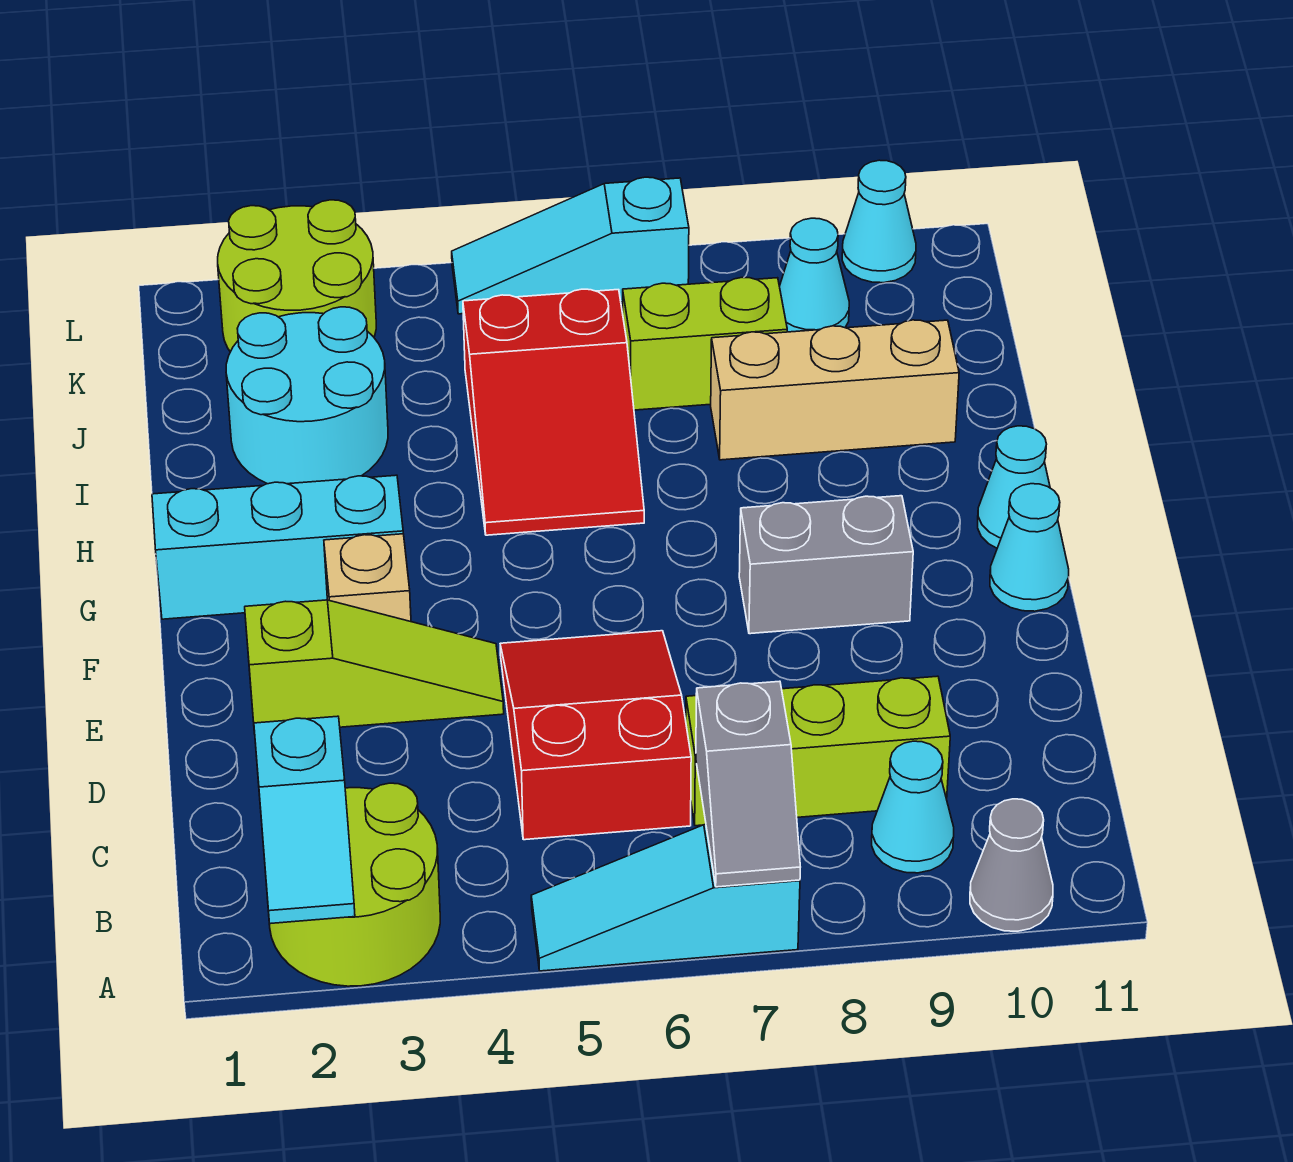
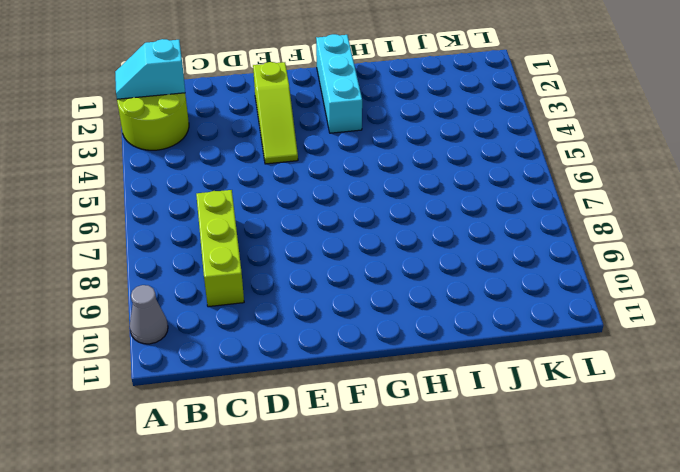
none -> cyan slope A5:A7 level 1 top 7
none -> cyan cone B9 level 1
none -> red slope C5:E6 level 1 top C

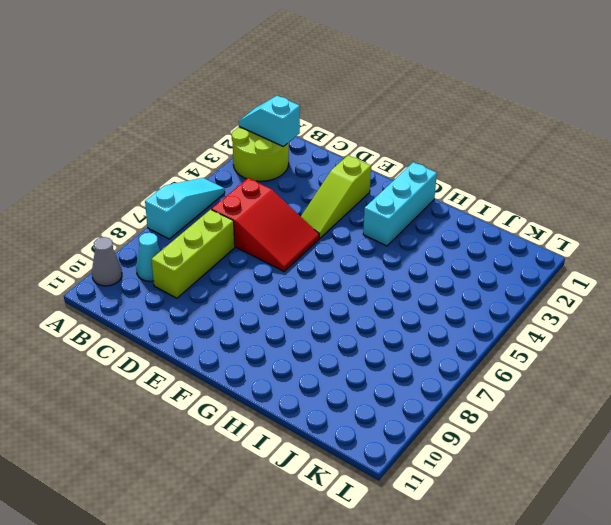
none -> tan brick F3 level 1
none -> grey brick F8:F9 level 1
none -> cyan cone F11 level 1

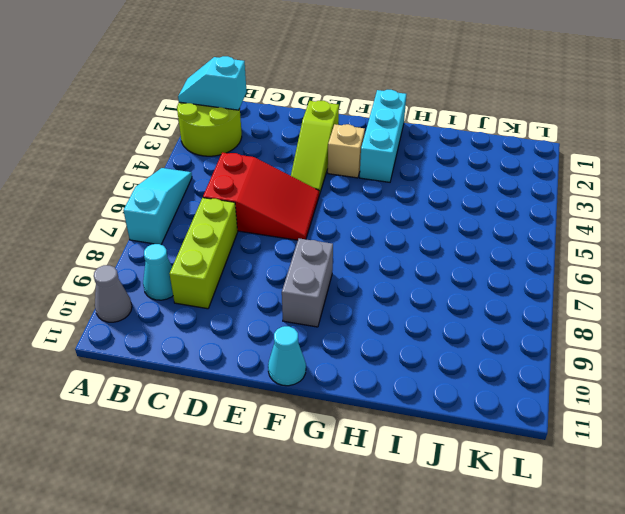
none -> cyan cone G11 level 1
none -> red slope H5:J6 level 1 top J
none -> cyan round brick I2:J3 level 1

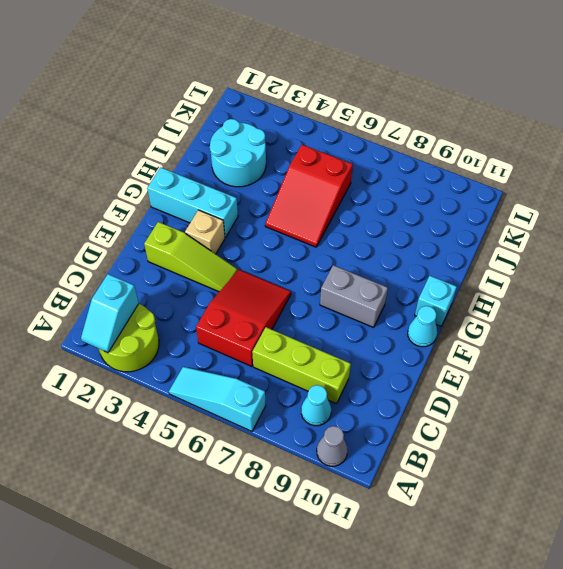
cyan brick G11 level 1 -> cyan cone G11 level 1
none -> tan brick I8:I10 level 1
none -> lime brick J7:J8 level 1
none -> lime round brick K2:L3 level 1

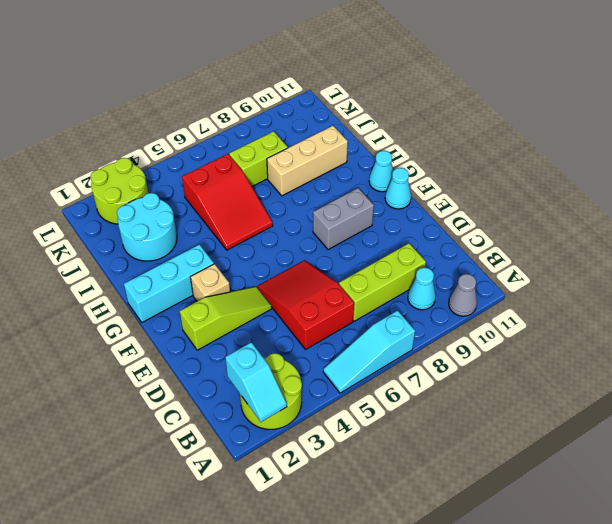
none -> cyan cone K9 level 1
none -> cyan slope L5:L7 level 1 top 7
none -> cyan cone L10 level 1

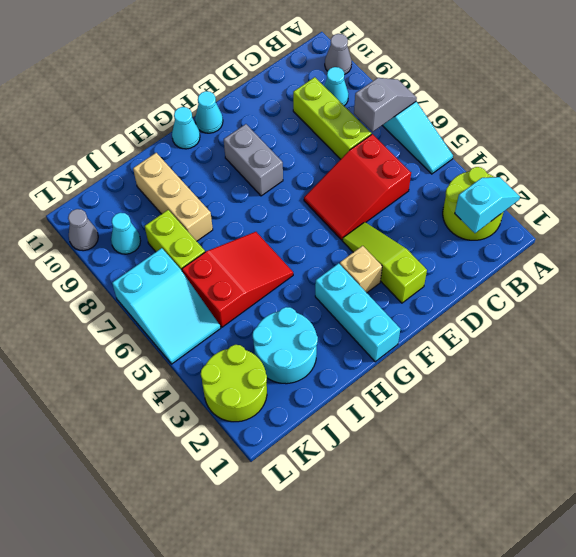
cyan slope K5:L7 level 1 top 7 -> cyan slope L5:L7 level 1 top 7
grey cone L10 level 1 -> cyan cone L10 level 1

